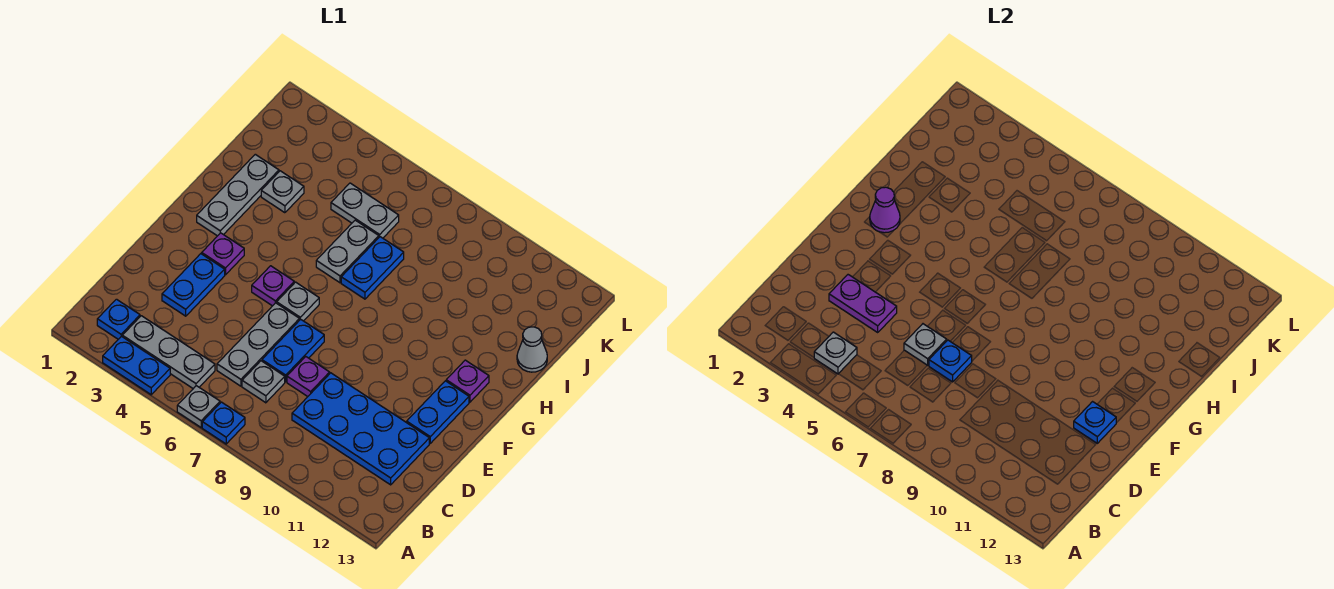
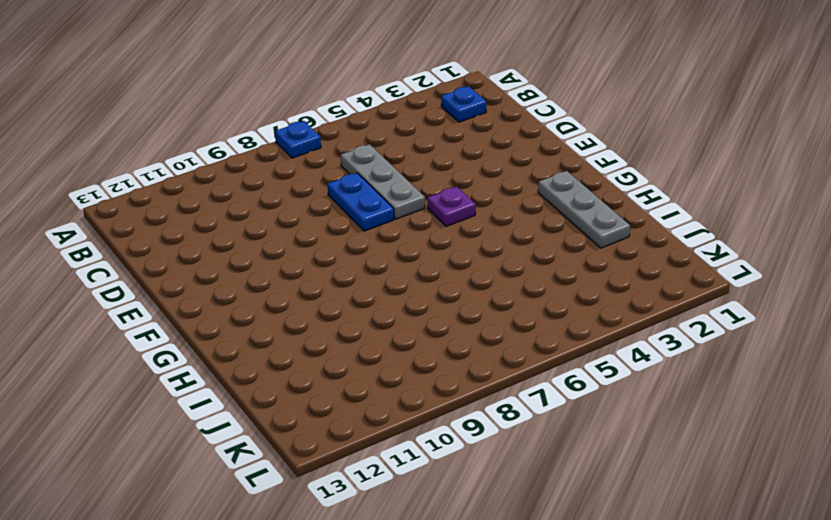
none -> blue plate A3:A4 level 1
none -> grey plate A6 level 1
none -> grey plate B3:B5 level 1

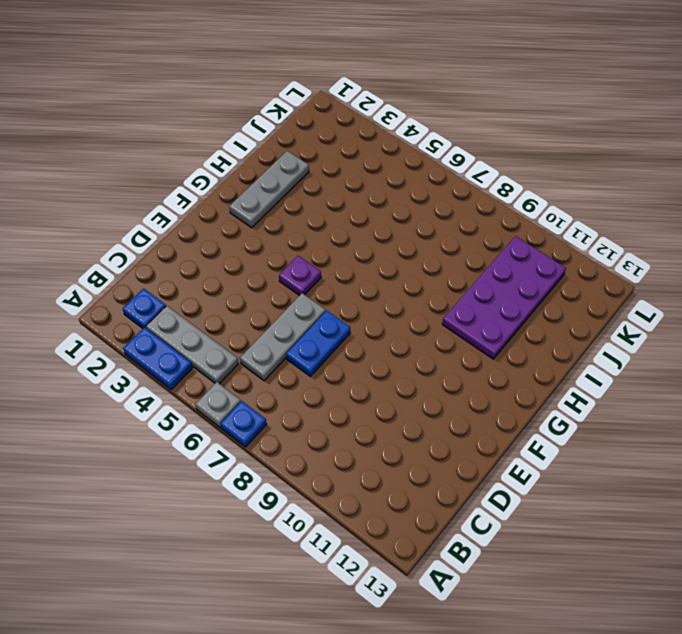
purple plate H10:K11 level 1 -> none
none -> grey plate C7 level 1
none -> blue plate C9:D12 level 1
none -> blue plate D3:E3 level 1

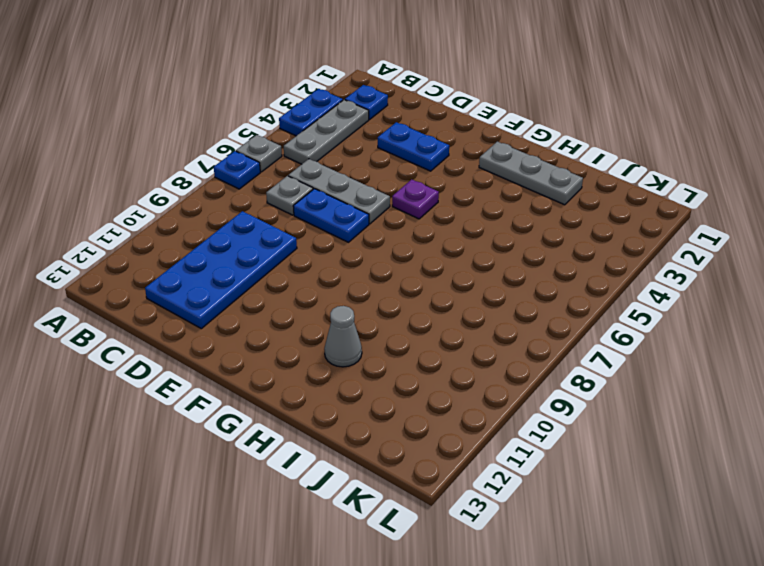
grey cone H11 level 1 -> grey cone I13 level 1
none -> purple plate D8 level 1
none -> blue plate E12:F12 level 1
none -> purple plate F3 level 1

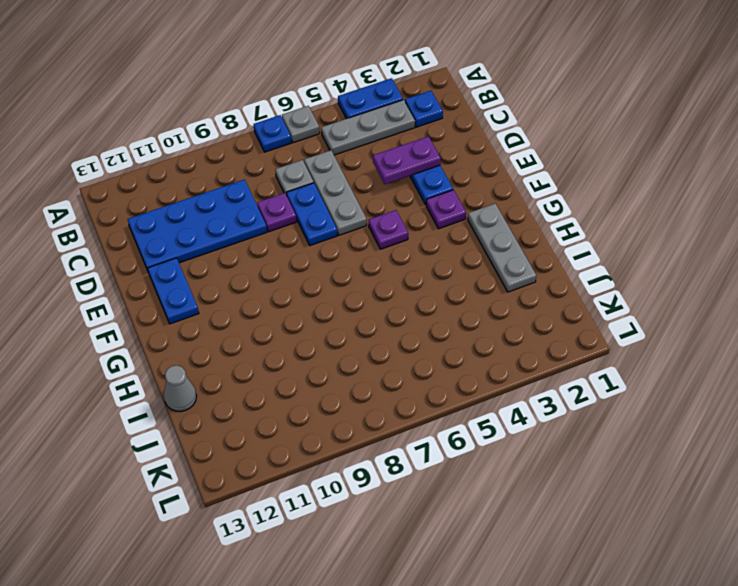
none -> grey plate F6 level 1
none -> purple plate G12 level 1
none -> grey plate H6:I6 level 1

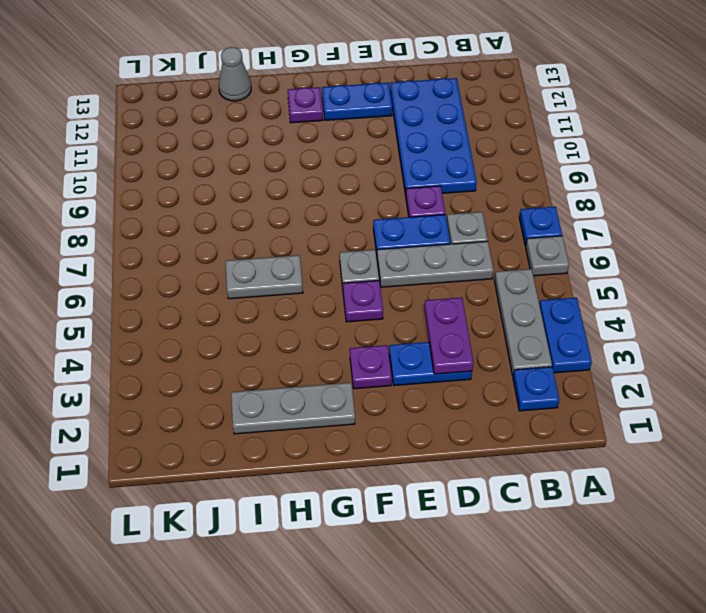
none -> blue plate H7:I7 level 1
none -> grey plate I3 level 1
none -> grey plate J5:J6 level 1

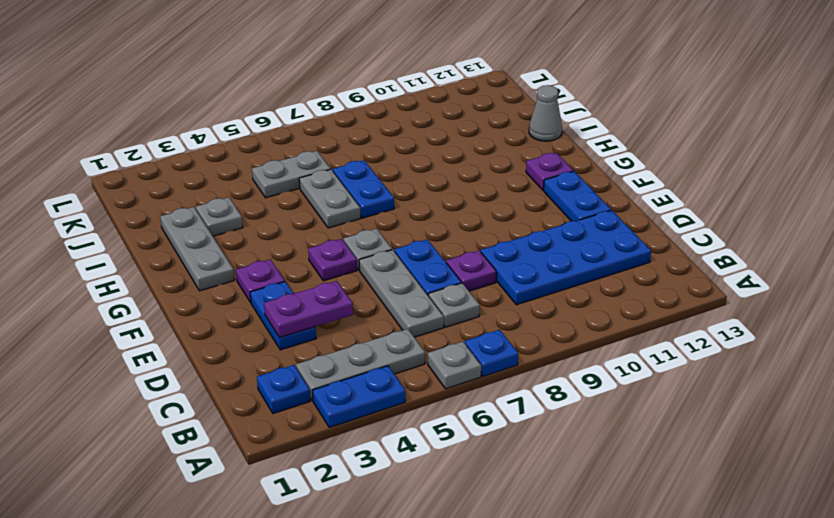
none -> grey plate B4 level 2
none -> grey plate D6 level 2
none -> blue plate D7 level 2

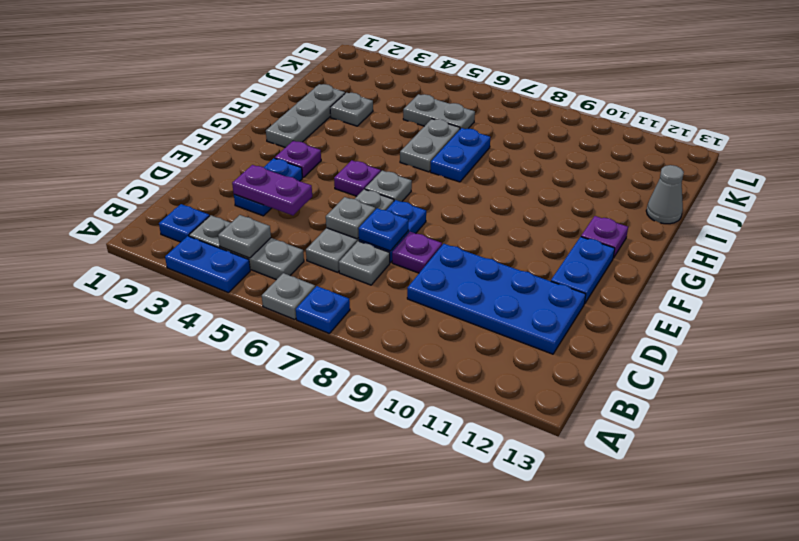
none -> blue plate E12 level 2
none -> purple cone G2 level 2

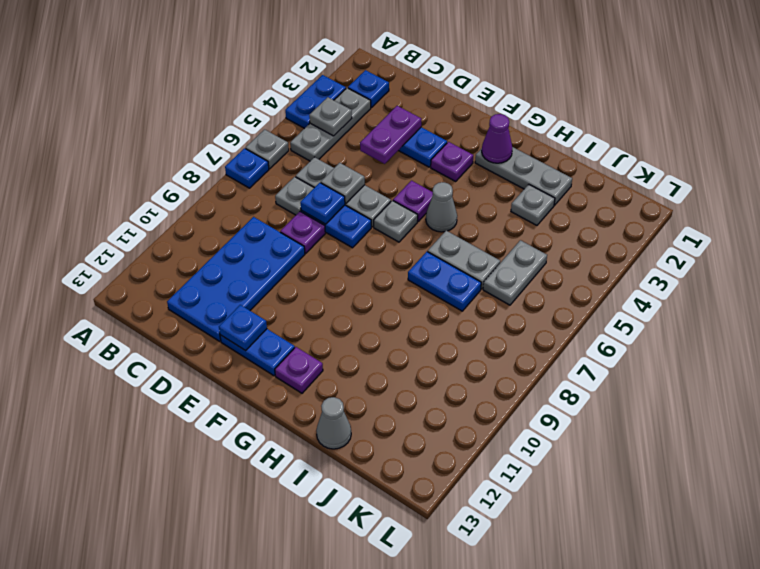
grey cone G5 level 1 -> none

